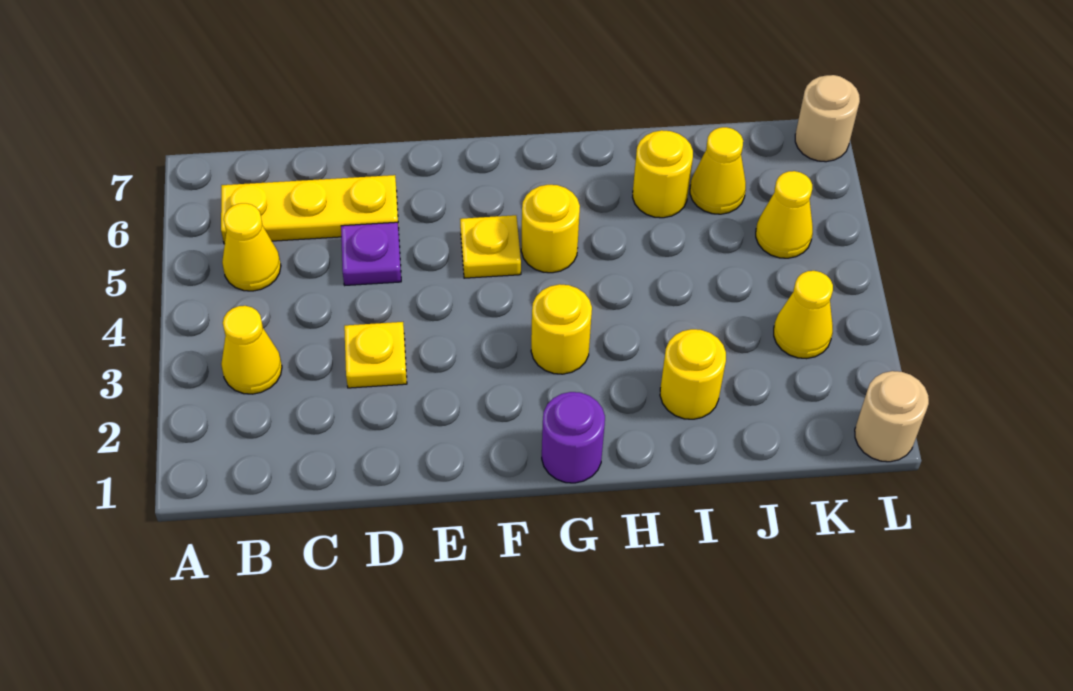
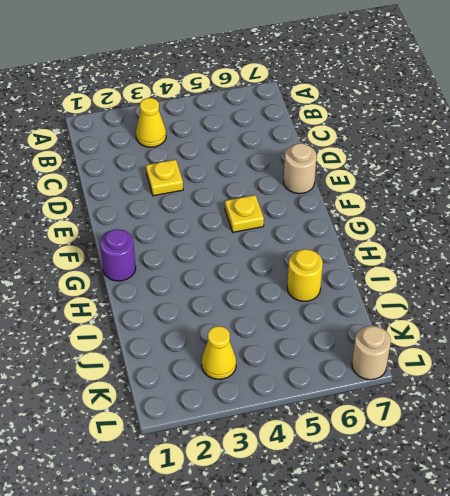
tan round brick E7 level 1 -> tan round brick L1 level 1
none -> yellow cone B5 level 1
none -> yellow plate B6:D6 level 1
none -> purple plate D5 level 1

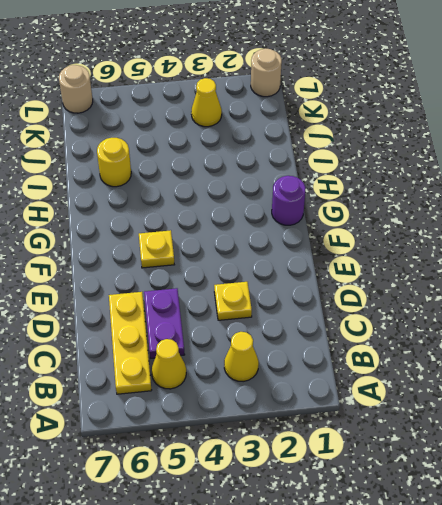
purple plate C5:D5 level 1 -> purple plate D5 level 1
none -> yellow round brick G3 level 1
none -> yellow round brick G5 level 1
none -> yellow round brick I2 level 1

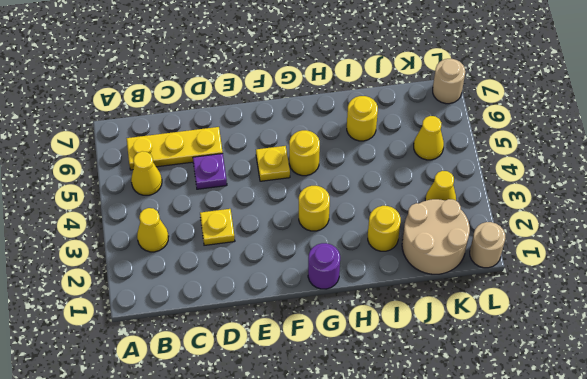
tan round brick J1:K2 level 1 -> none
none -> yellow cone J6 level 1

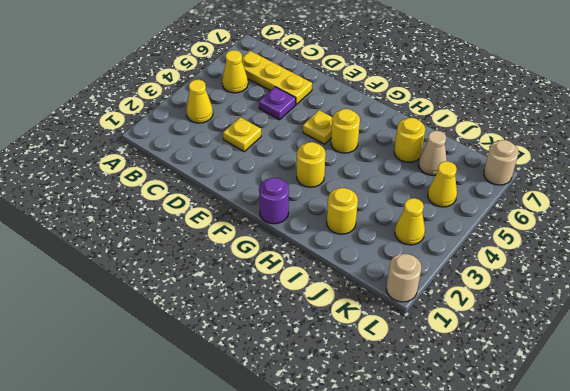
tan cone J6 level 1 -> yellow cone J6 level 1

